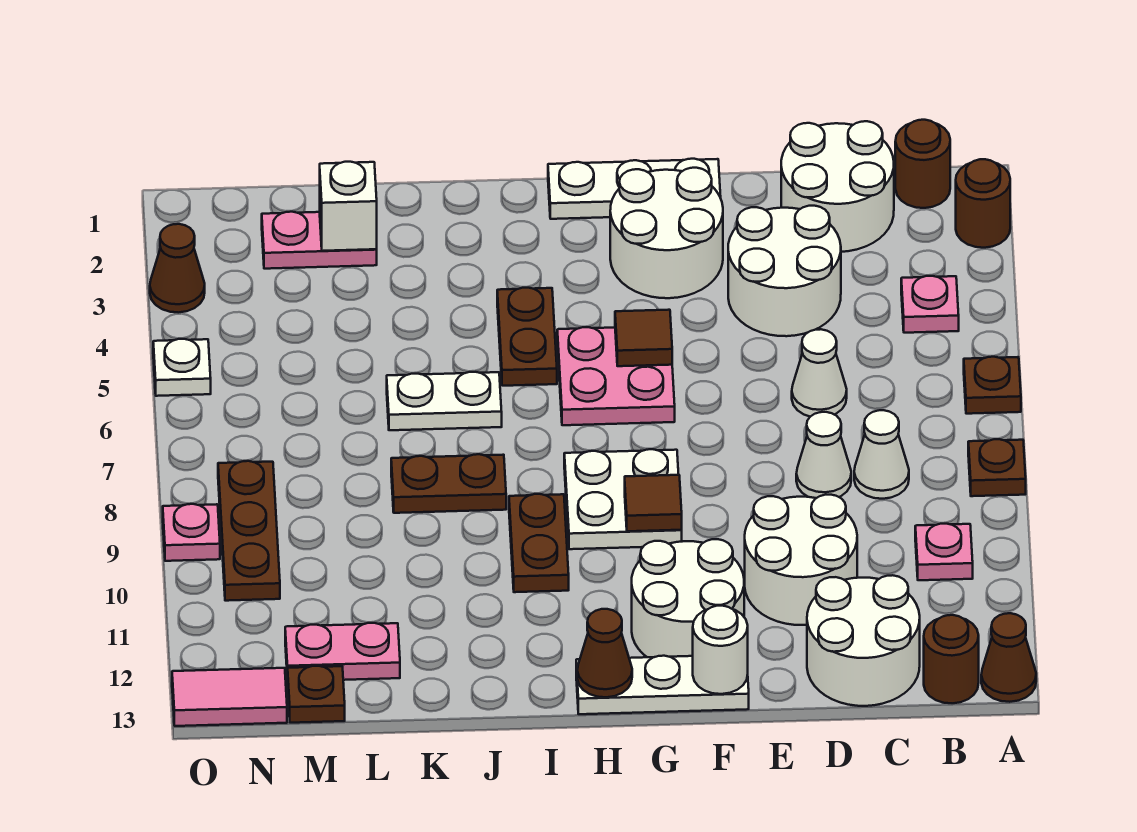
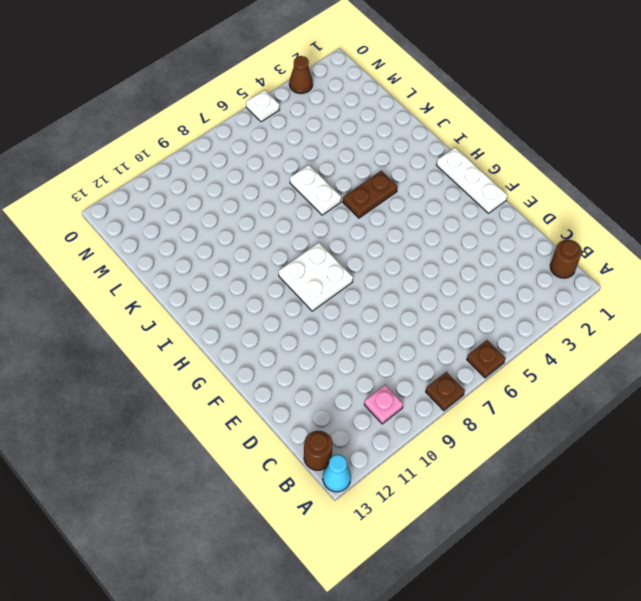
cyan cone A13 level 1 -> brown cone A13 level 1
none -> brown round brick A2 level 1
none -> pink plate B4 level 1
none -> white round brick C1:D2 level 1
none -> white cone C8 level 1

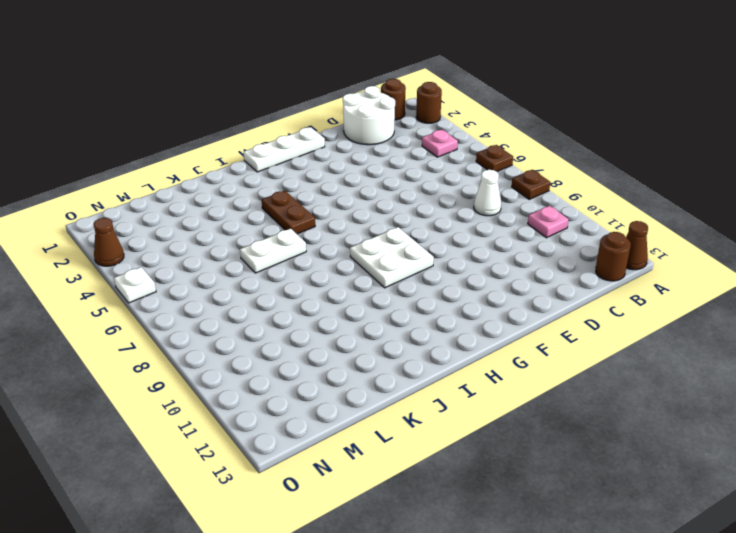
none -> white round brick C12:D13 level 1
none -> white round brick D3:E4 level 1
none -> white cone D6 level 1
none -> white cone D8 level 1

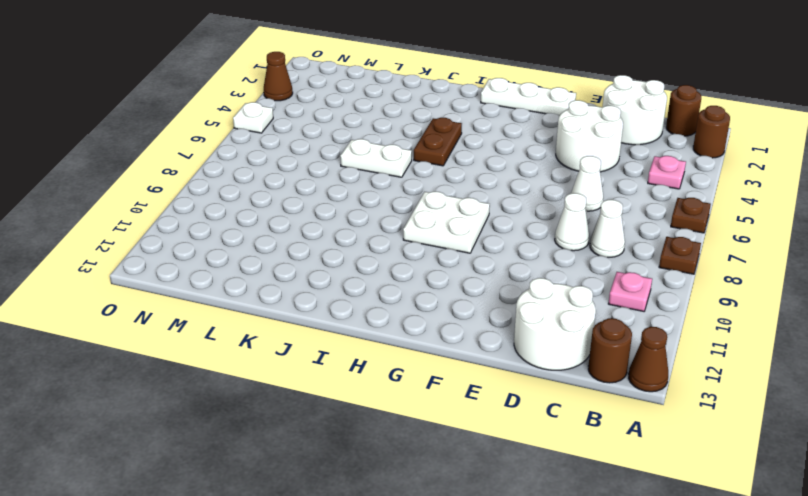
none -> white round brick D10:E11 level 1
none -> white round brick F2:G3 level 1
none -> white round brick F11:G12 level 1
none -> white plate F13:H13 level 1

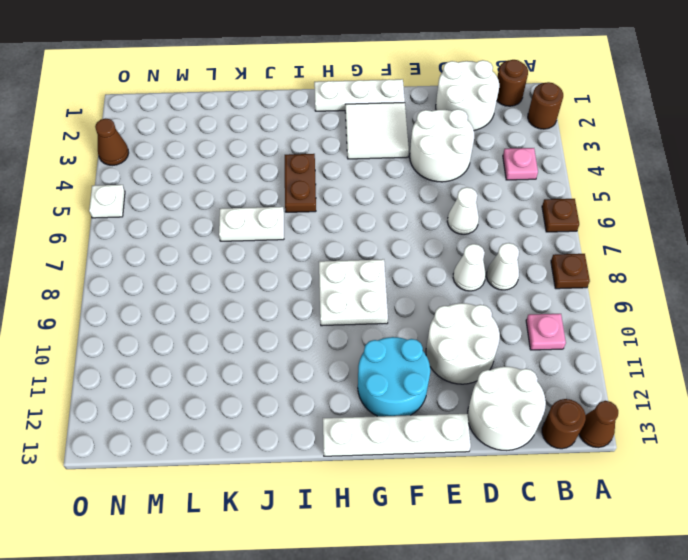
white plate E13:H13 level 1 -> white plate F13:H13 level 1
white tile F2:G3 level 1 -> white round brick F2:G3 level 1
cyan round brick F11:G12 level 1 -> white round brick F11:G12 level 1
none -> pink plate G5:H6 level 1
none -> brown plate I9:I10 level 1
none -> brown plate J8:K8 level 1
none -> pink plate L2:M2 level 1

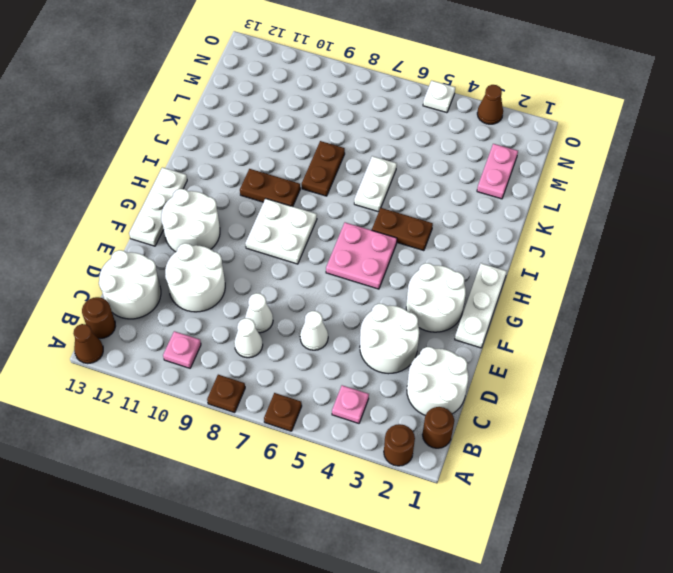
none -> pink plate L12:M12 level 1
none -> brown plate M13 level 1
none -> brown plate N8:N10 level 1
none -> pink tile N13:O13 level 1

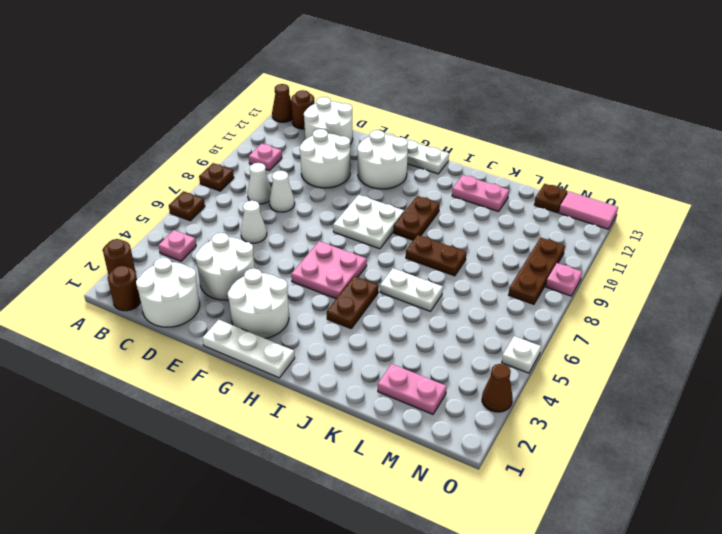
pink plate J12:K12 level 1 -> pink plate L12:M12 level 1
none -> white round brick F13 level 2
none -> brown tile G5 level 2
none -> brown tile G9 level 2
none -> brown cone H13 level 2

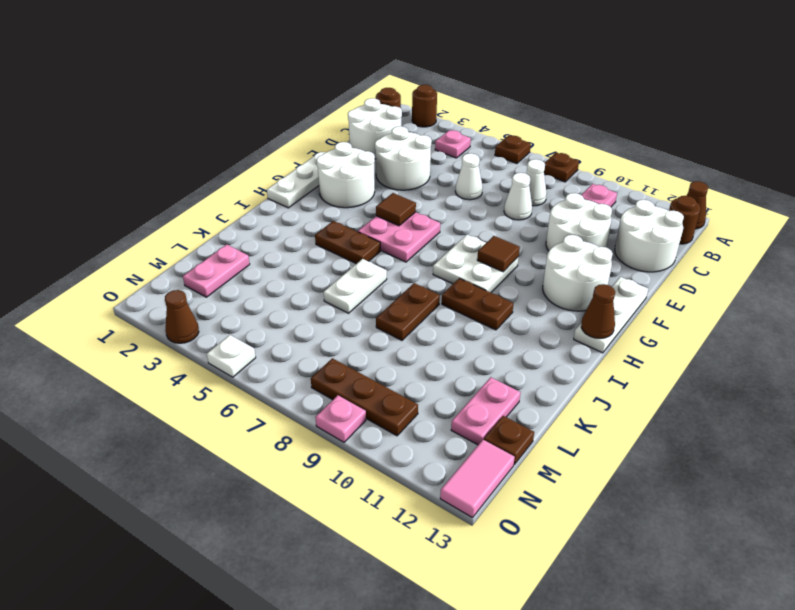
none -> white round brick F13 level 2
none -> white brick L2 level 2

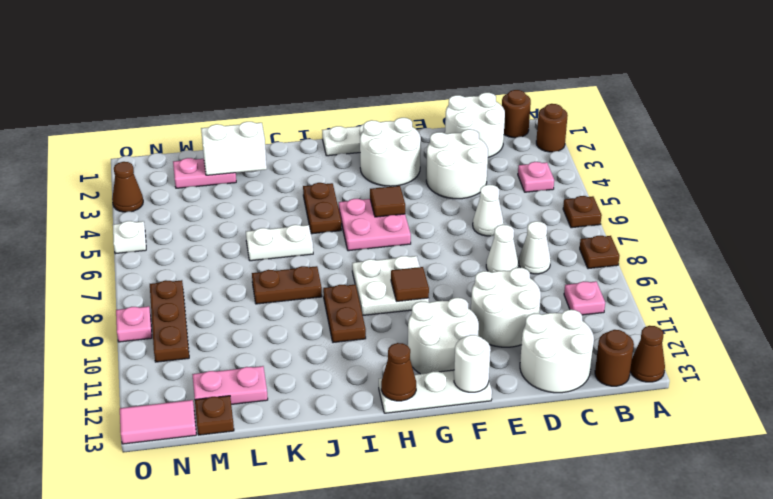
white brick K2:L2 level 2 -> white brick L2 level 2

